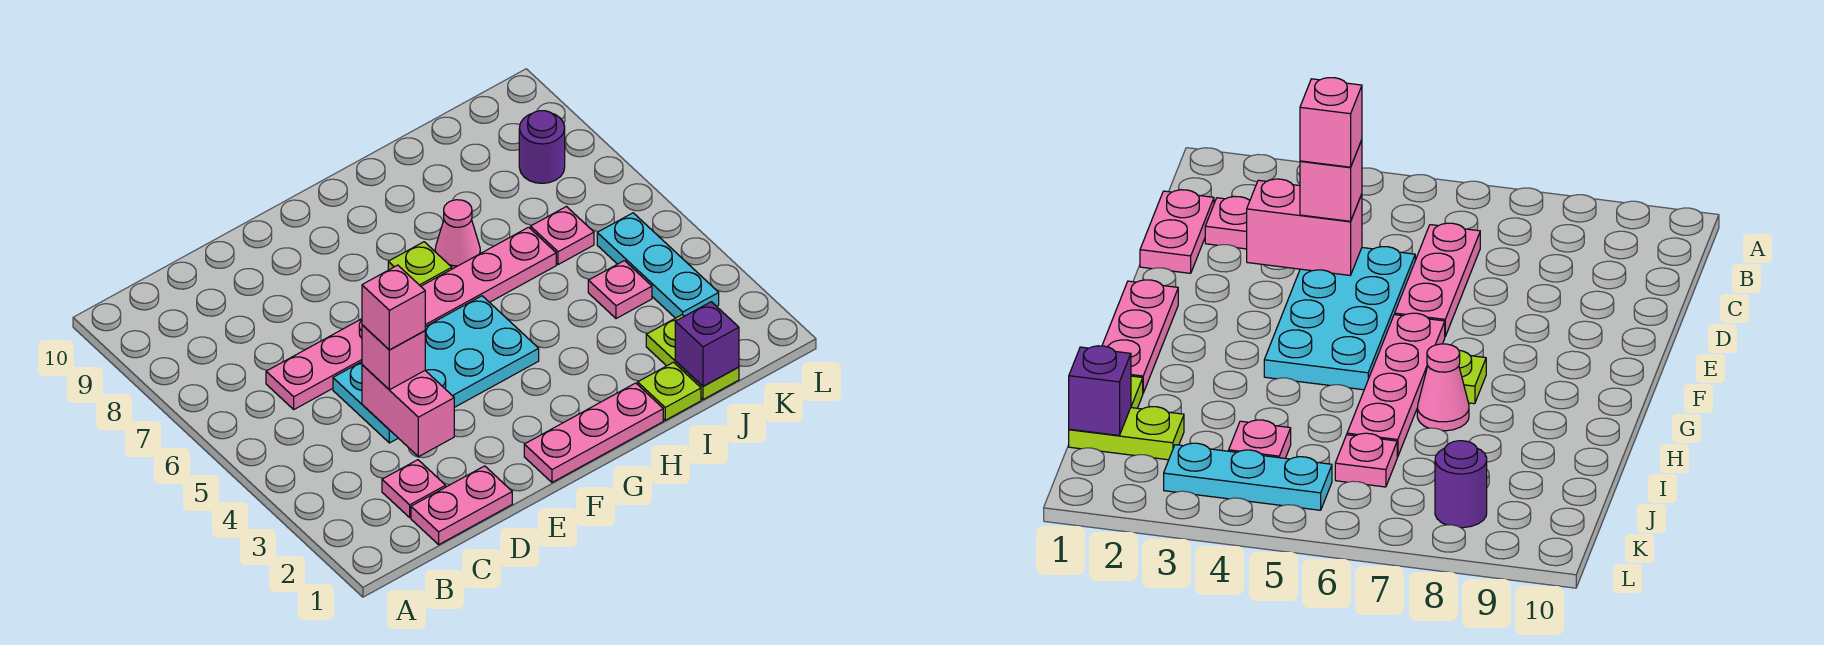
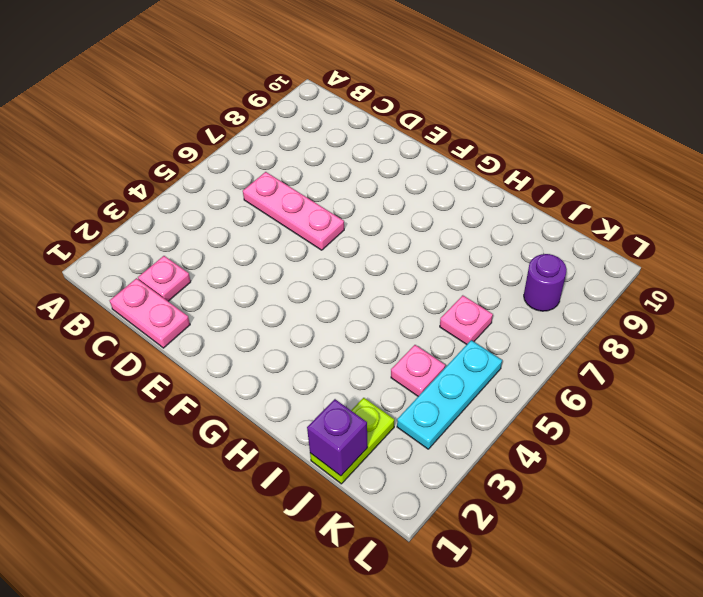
none -> cyan plate D4:G5 level 1
none -> pink plate F1:H1 level 1
none -> pink plate F6:I6 level 1

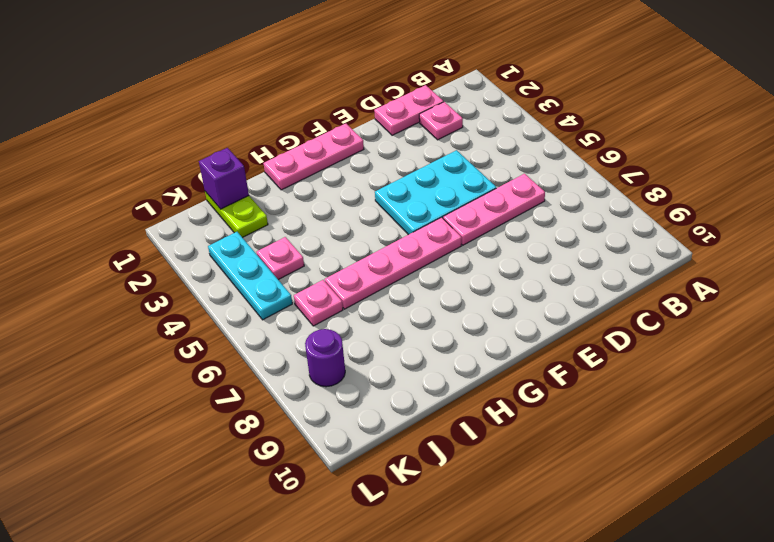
cyan plate D4:F5 level 1 -> cyan plate D4:G5 level 1
none -> lime plate G7 level 1
none -> pink cone H7 level 1
none -> lime plate I1 level 1

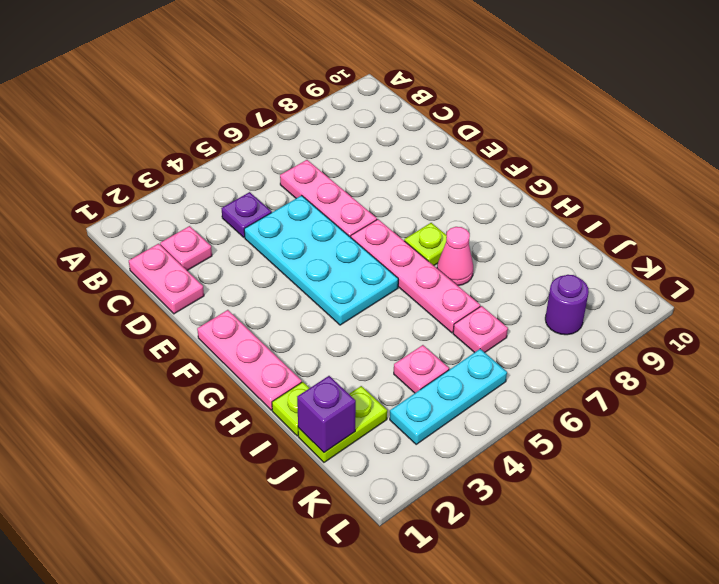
purple plate C4 level 1 -> none
none -> pink brick D3:D4 level 2
none -> pink brick D4 level 3
none -> pink brick D4 level 4

